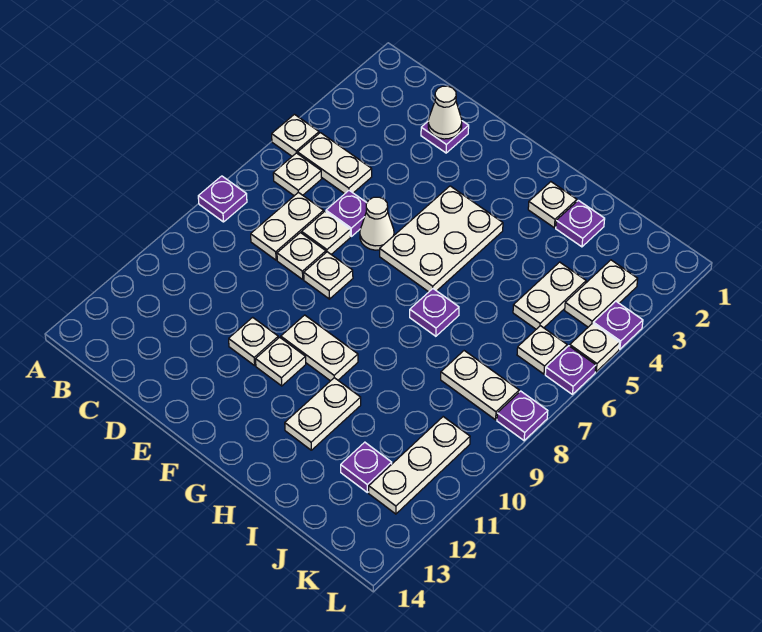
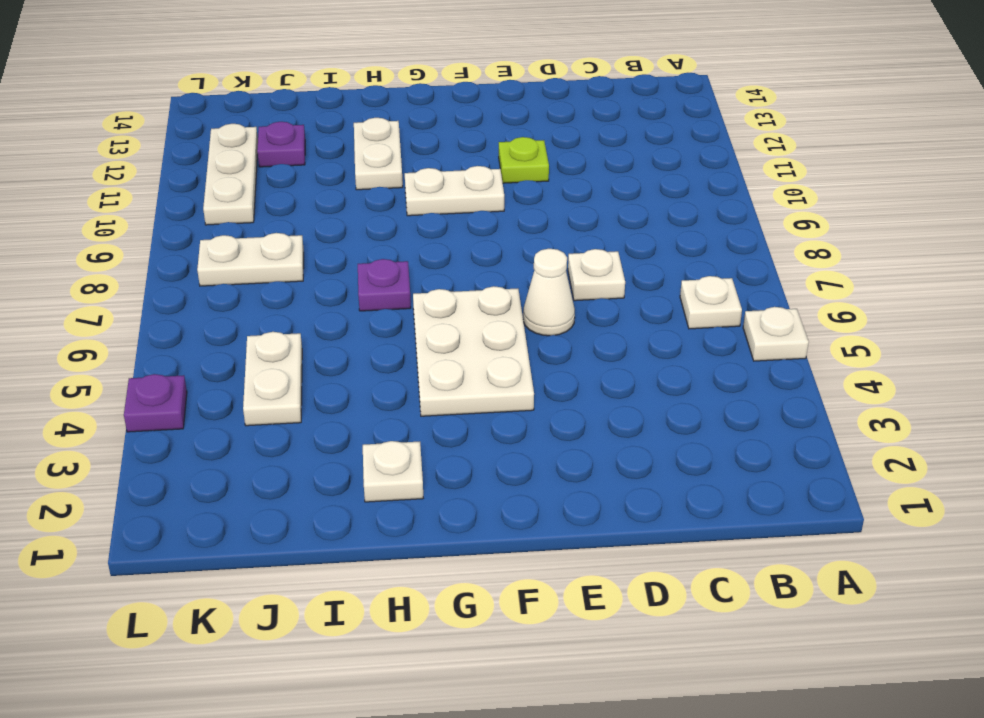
lime plate E11 level 1 -> white plate E11 level 1
none -> purple plate A8 level 1
none -> white plate B5:C5 level 1
none -> white plate C7:C8 level 1
none -> purple plate D2 level 1

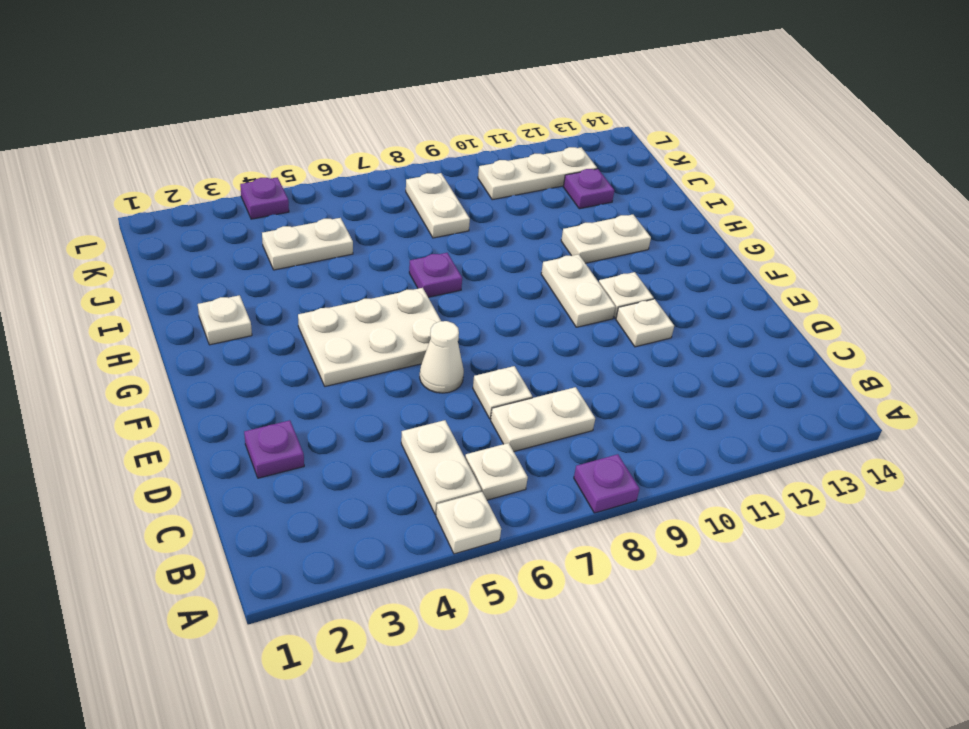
none -> purple plate D6 level 1
none -> white plate D8 level 1
none -> white plate E8 level 1
none -> purple plate I2 level 1

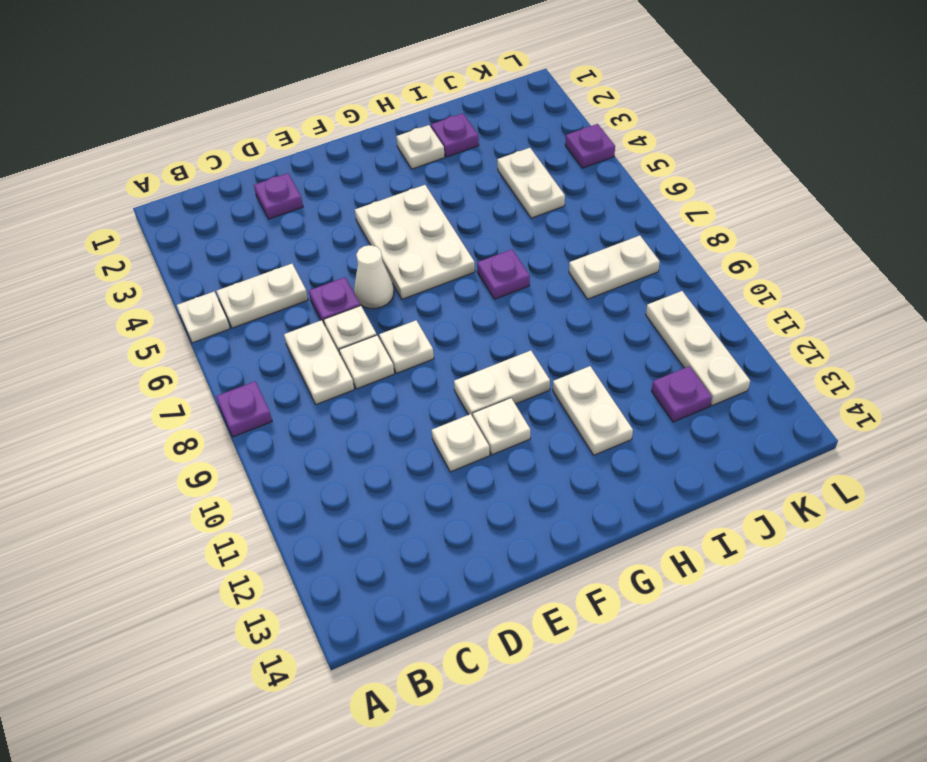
none -> white plate B6 level 1
none -> white plate K3:K4 level 1
none -> white plate K6 level 1
none -> white plate L5 level 1

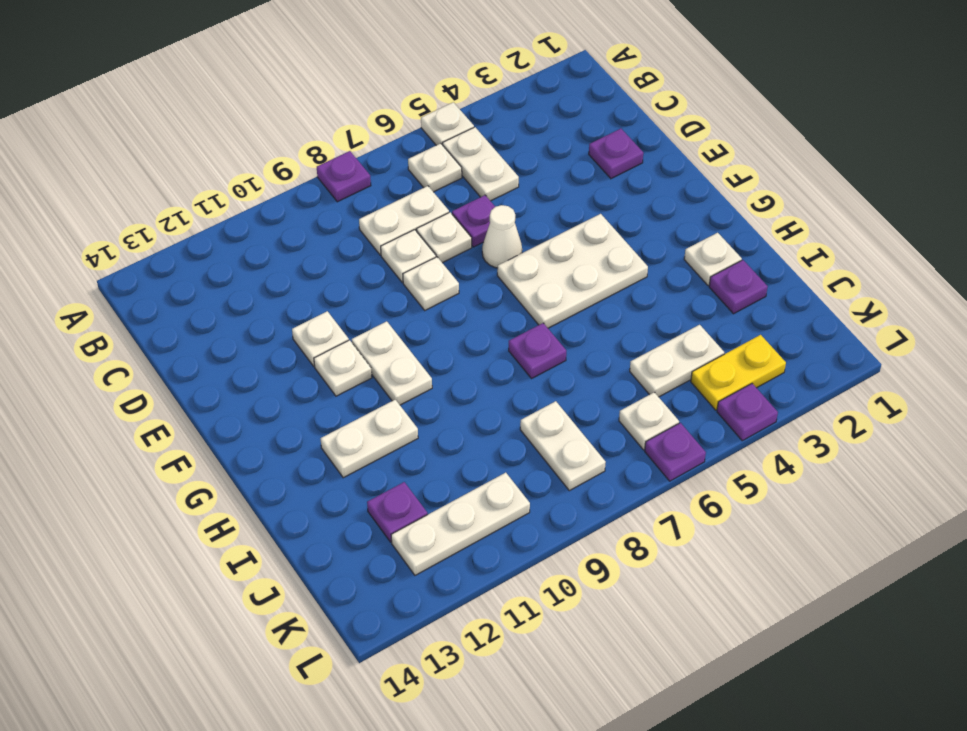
yellow plate K3:K4 level 1 -> white plate K3:K4 level 1
none -> white plate L5 level 1
none -> purple plate L8 level 1
none -> white cone D2 level 2

